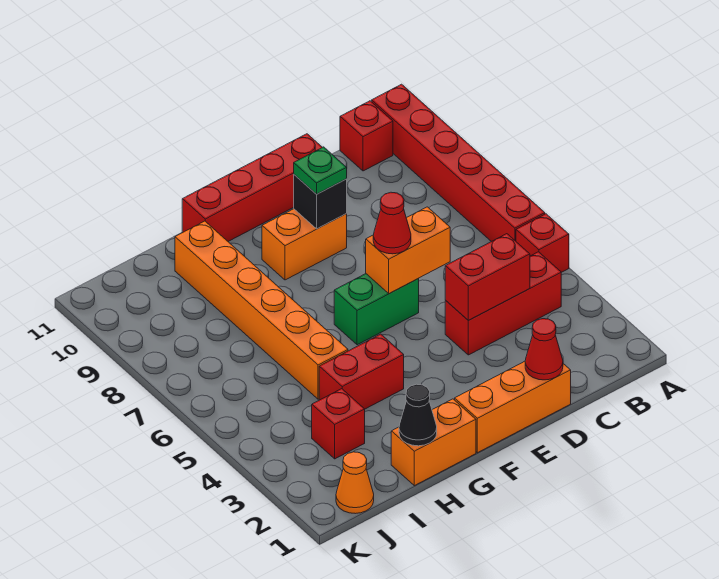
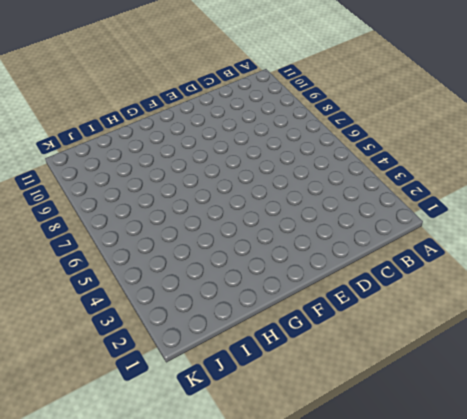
none -> red brick A5 level 1
none -> red brick A6:A11 level 1
none -> red brick B4:D4 level 1

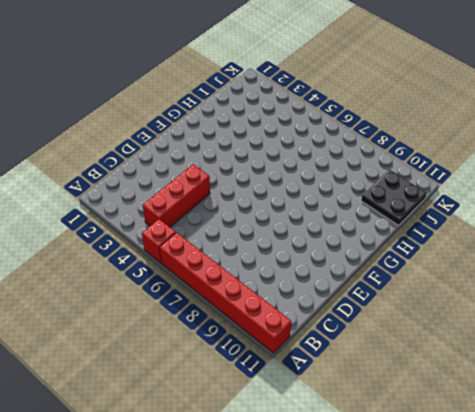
black plate I10:J11 level 1 -> none
none -> red brick B11 level 1
none -> orange brick D1:F1 level 1
none -> red brick D11:G11 level 1

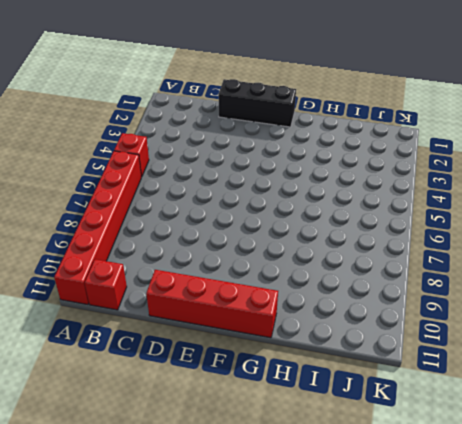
black brick D1:F1 level 1 -> orange brick D1:F1 level 1
none -> red brick B4:D4 level 1
none -> green brick E6:F6 level 1
none -> orange brick E9:F9 level 1

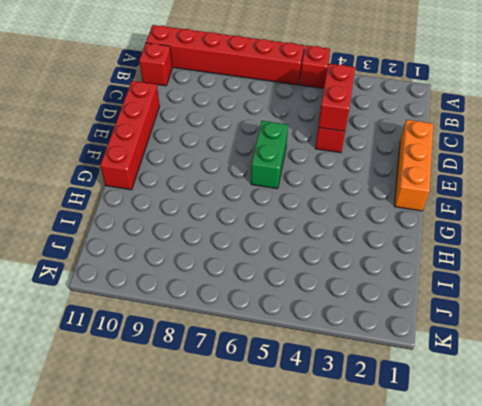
none -> orange brick E9:F9 level 1
none -> orange brick G1:H1 level 1
none -> red brick G4:H4 level 1

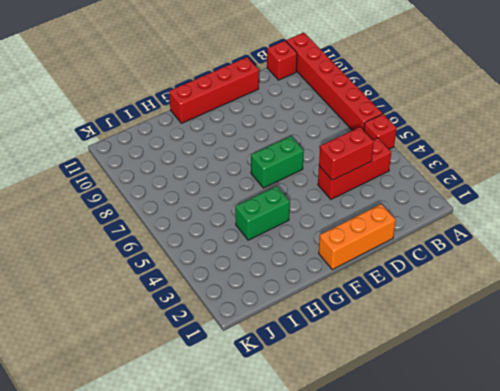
green brick G4:H4 level 1 -> red brick G4:H4 level 1
none -> orange brick E9:F9 level 1
none -> orange brick G1:H1 level 1
none -> orange brick H5:H10 level 1

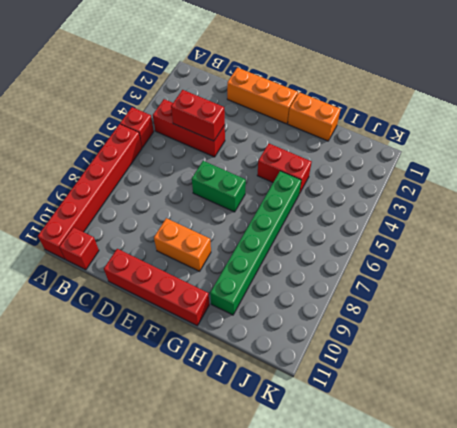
green brick H5:H10 level 1 -> orange brick H5:H10 level 1
none -> red brick I3 level 1
none -> orange cone J1 level 1
none -> red cone D1 level 2

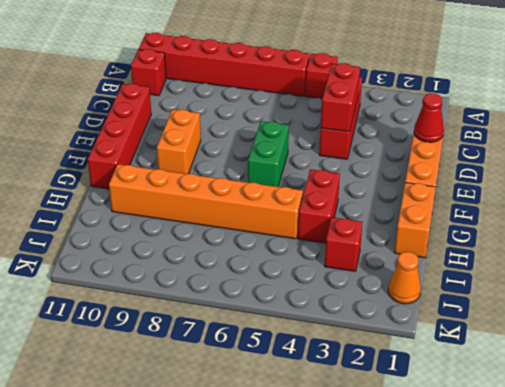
none -> orange brick D6:E6 level 2
none -> black brick E9 level 2
none -> black cone H1 level 2

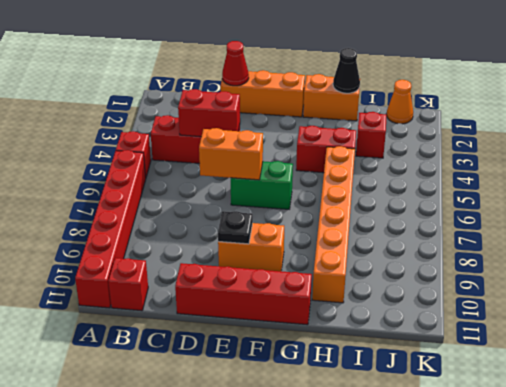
black plate E9 level 2 -> black brick E9 level 2
none -> red cone E6 level 3
none -> green plate E9 level 3

